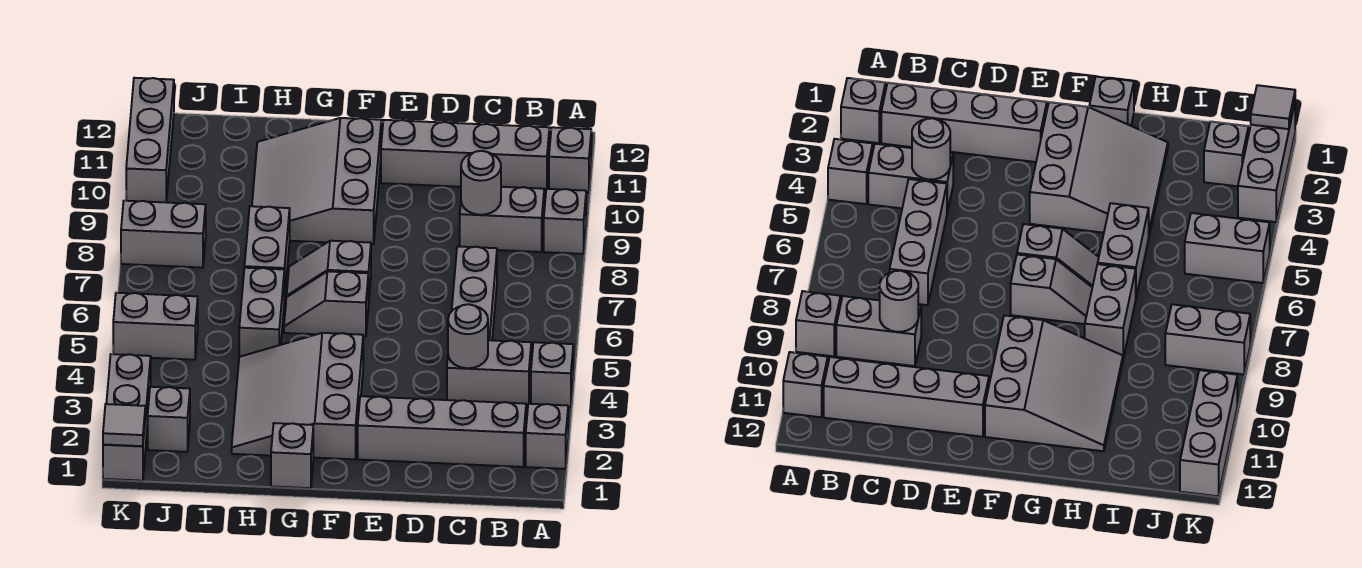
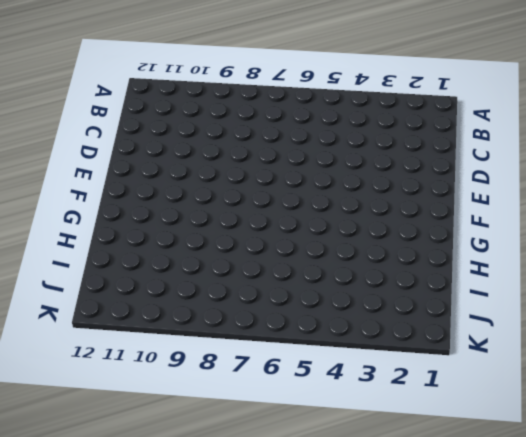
none -> grey brick A2 level 1
none -> grey brick A4 level 1
none -> grey brick A9 level 1

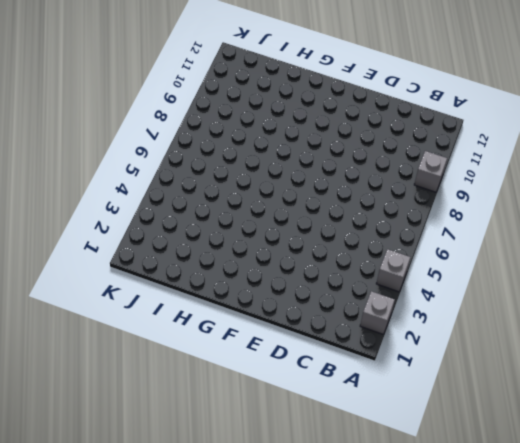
none -> grey brick A11 level 1
none -> grey brick B2:E2 level 1
none -> grey brick B4:C4 level 1

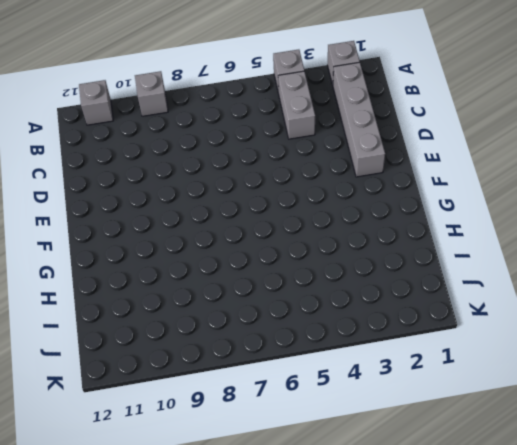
none -> grey brick B9:C9 level 1
none -> grey brick B11:E11 level 1
none -> grey brick C5:C7 level 1

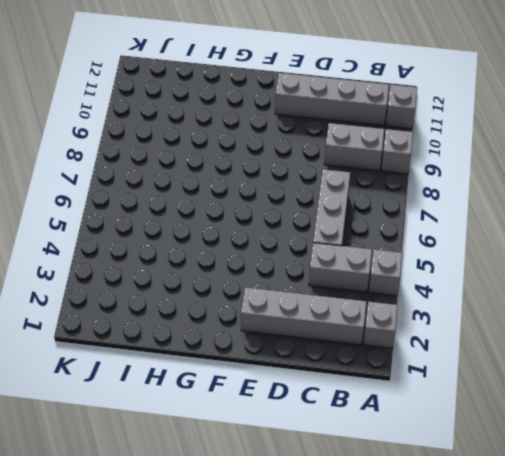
none -> grey slope F2:H4 level 1 top F
none -> grey slope F6:G6 level 1 top F
none -> grey slope F7:G7 level 1 top F

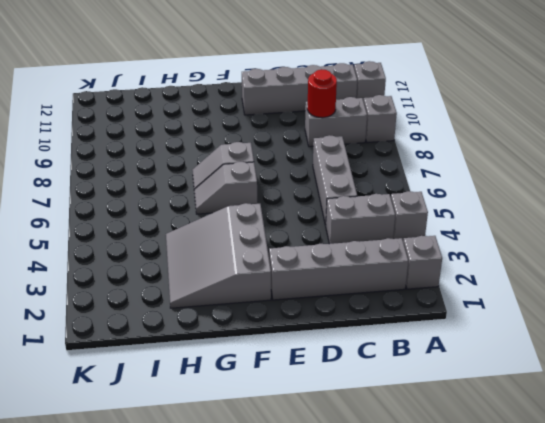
red round brick C9 level 2 -> grey round brick C9 level 2
none -> grey slope F9:H11 level 1 top F
none -> grey brick G1 level 1
none -> grey brick H5:H6 level 1

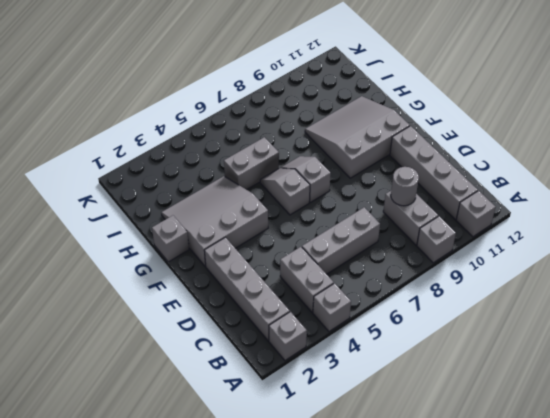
none -> grey brick H7:H8 level 1
none -> grey brick J2 level 1
none -> grey brick J5:K5 level 1

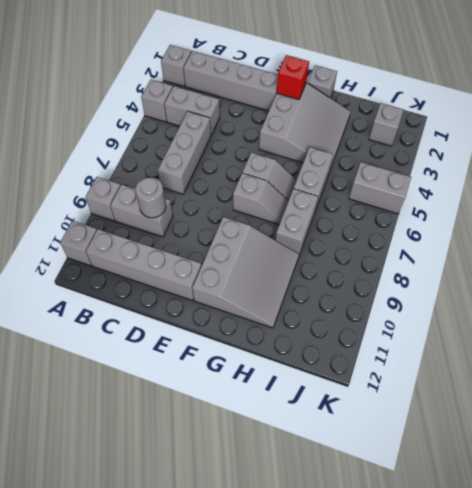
red brick F2 level 2 -> none
none -> grey brick J8:K8 level 1
none -> grey brick K1:K3 level 1
none -> grey brick K10:K12 level 1

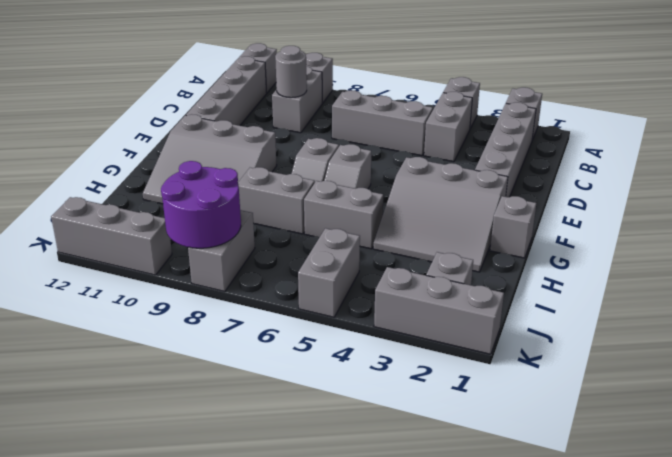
purple round brick J8:K9 level 2 -> none
none -> grey round brick C4 level 2
none -> grey tile K1 level 2

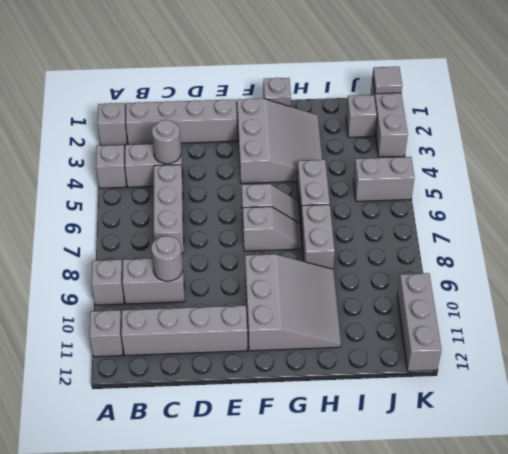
none -> grey brick J8:K8 level 1

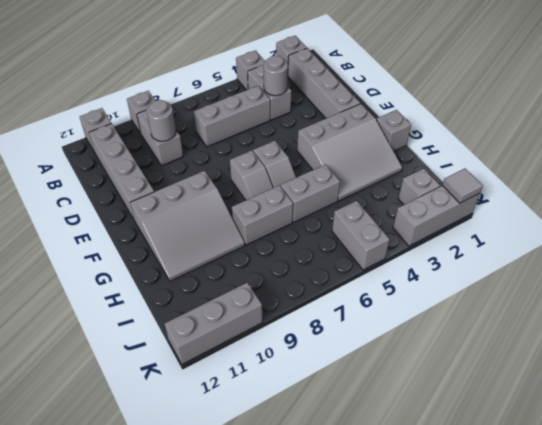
none -> grey brick J8:K8 level 1

